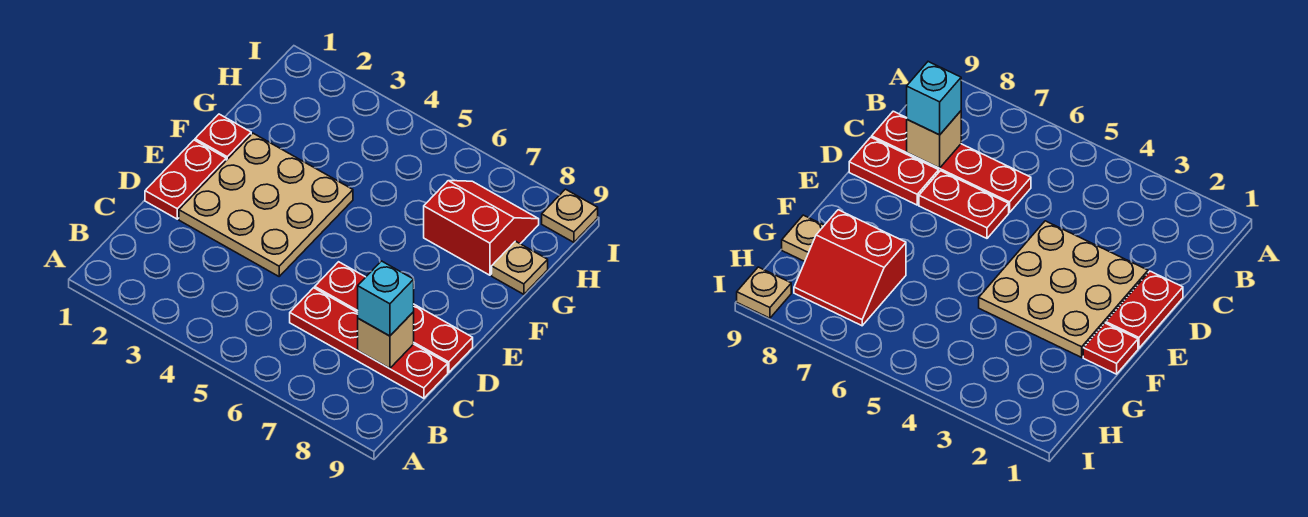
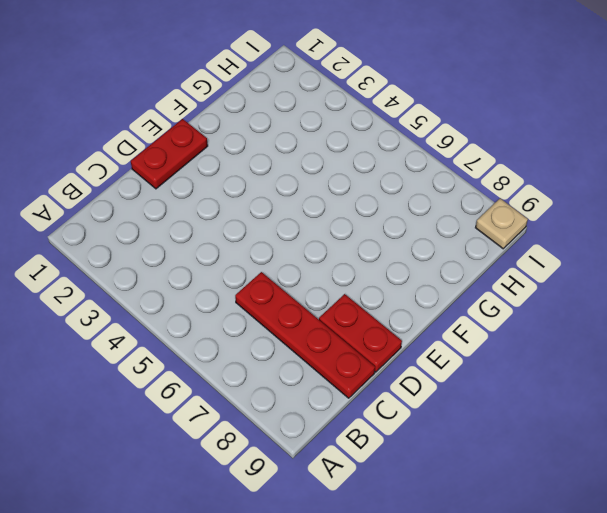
none -> tan plate D2:F4 level 1
none -> red plate D6:D7 level 1

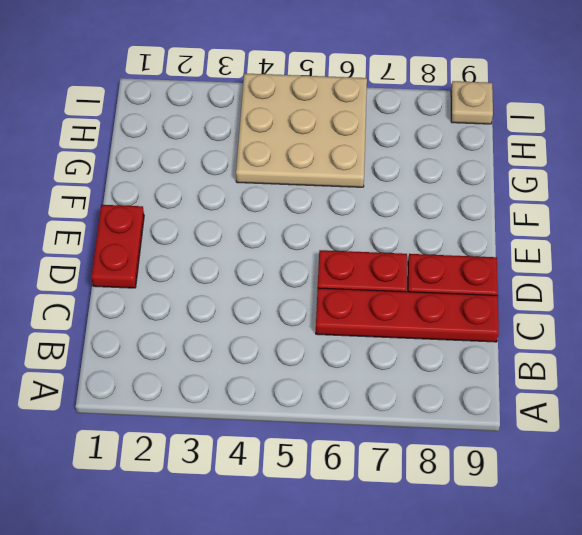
tan plate G4:I6 level 1 -> tan plate D2:F4 level 1
none -> red plate F1 level 1
none -> red slope G7:H8 level 1 top G

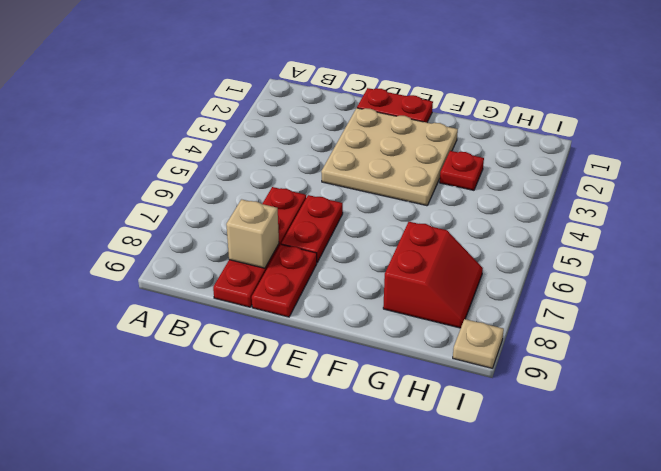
red plate G3 level 1 -> red plate F1 level 1
none -> tan plate G9 level 1
none -> cyan brick C8 level 3

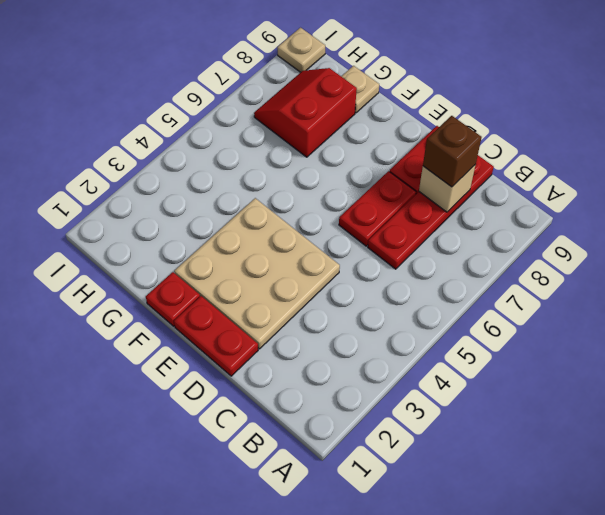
brown brick C8 level 3 -> cyan brick C8 level 3

